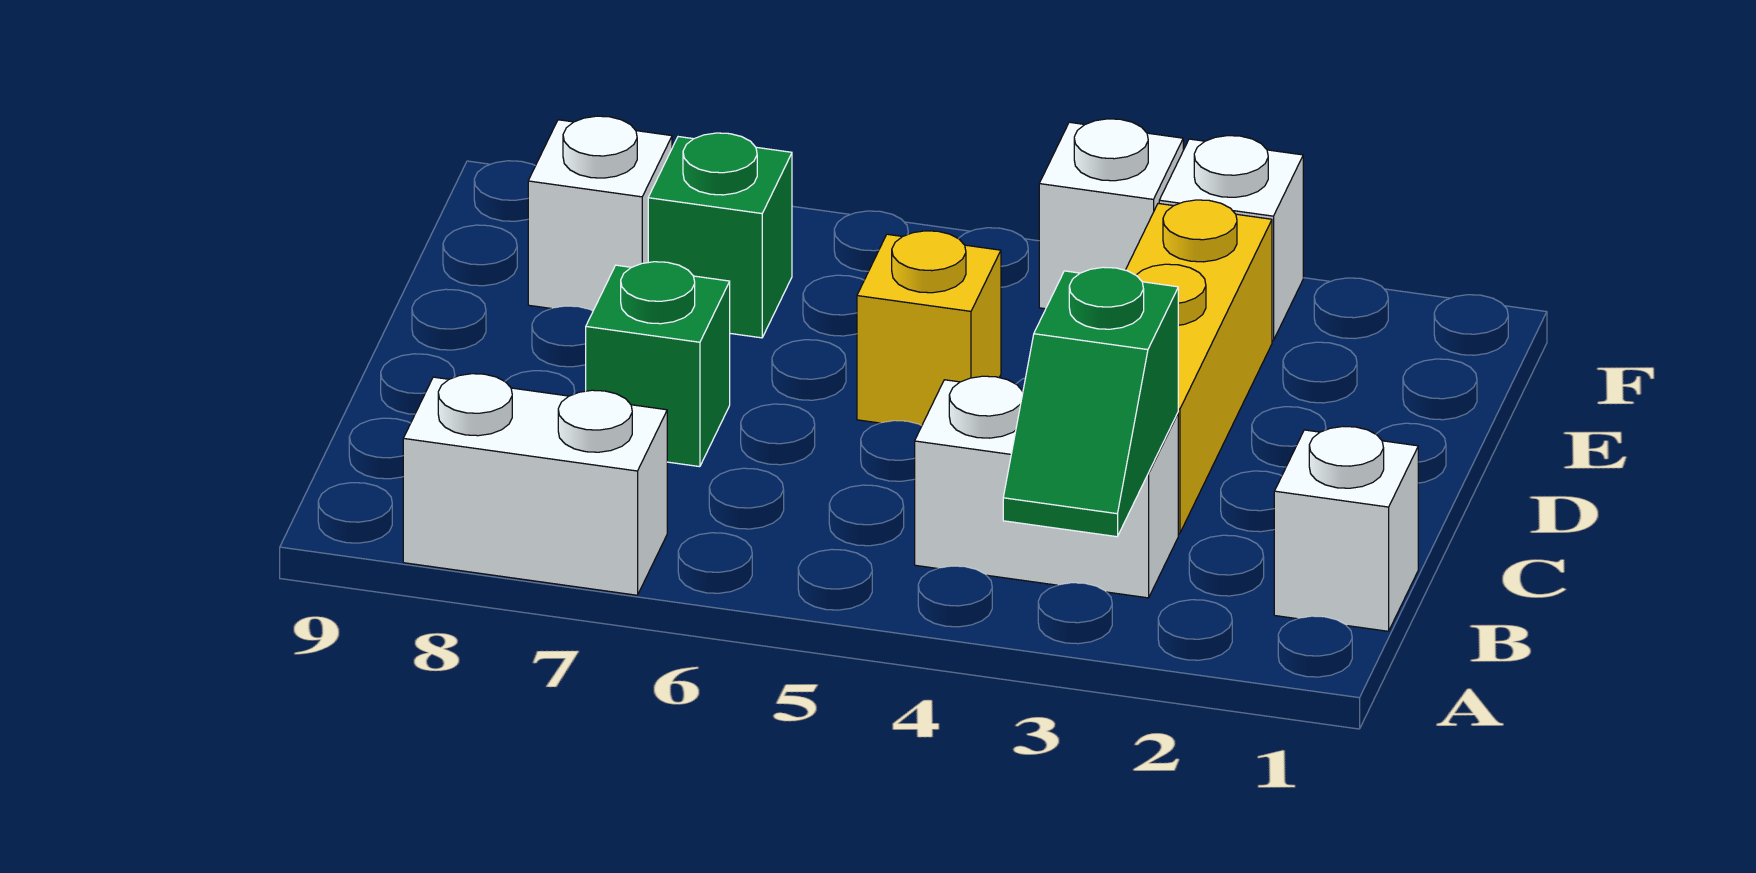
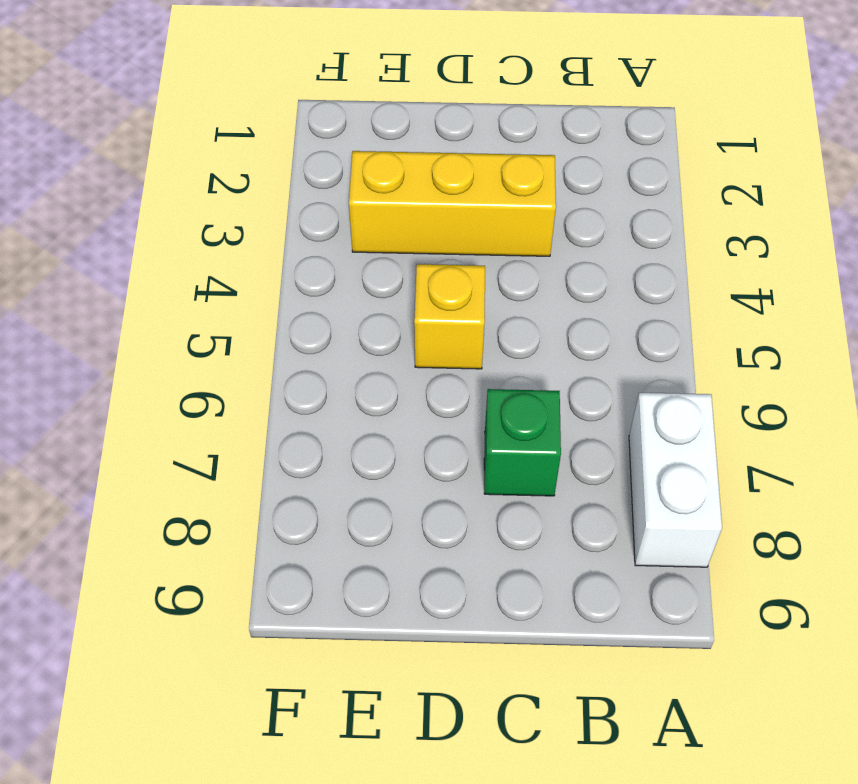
none -> white brick B1 level 1
none -> white brick B3:B4 level 1

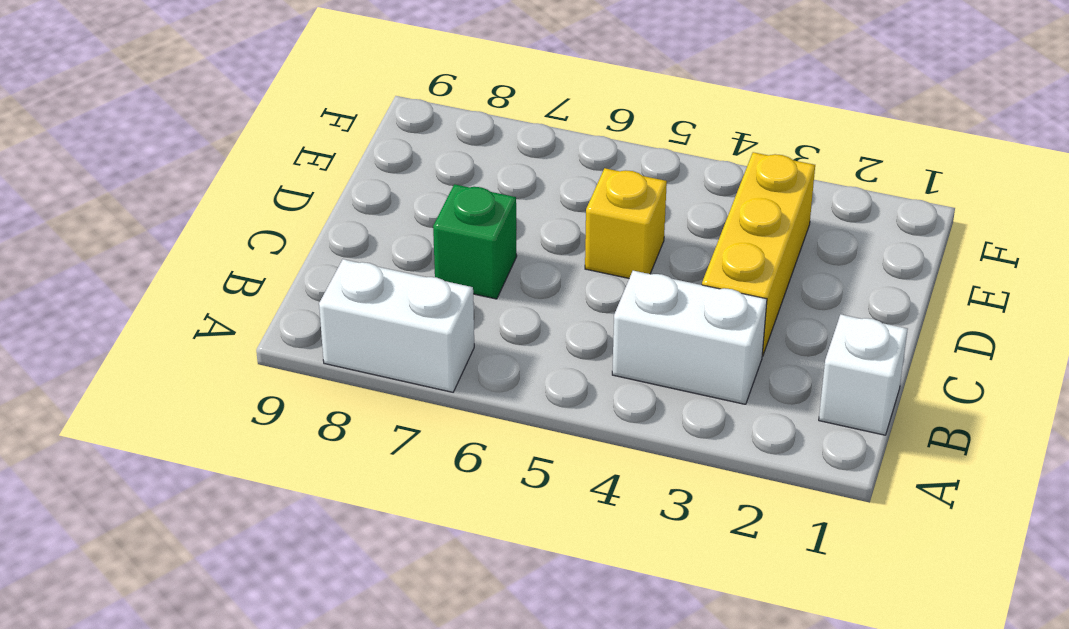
none -> green brick E7 level 1
none -> white brick E8 level 1

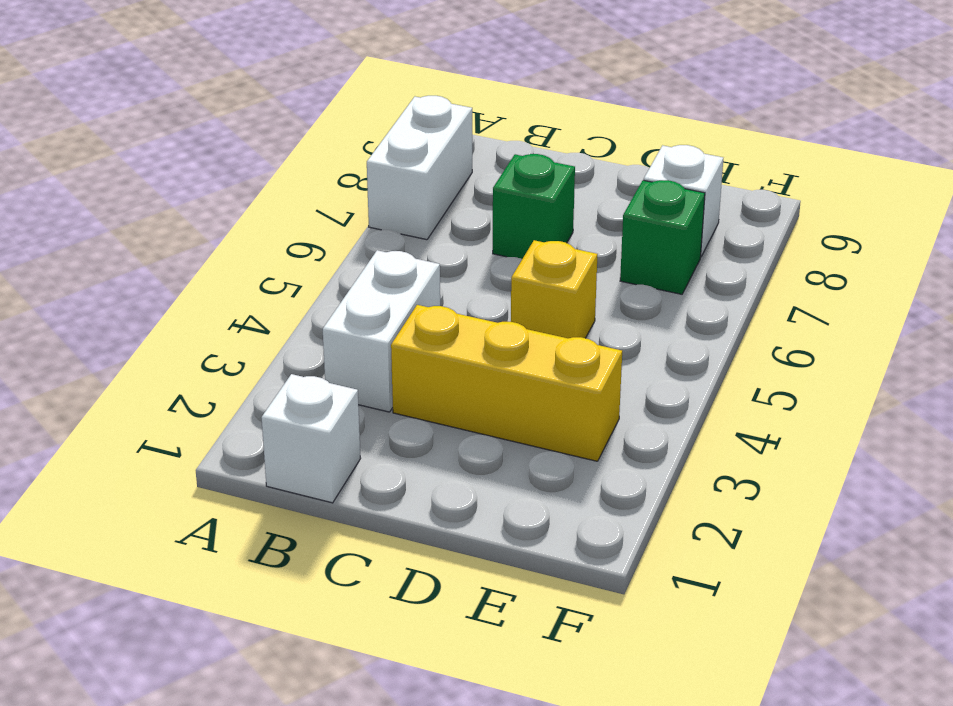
none -> white brick F3 level 1
none -> white brick F4 level 1

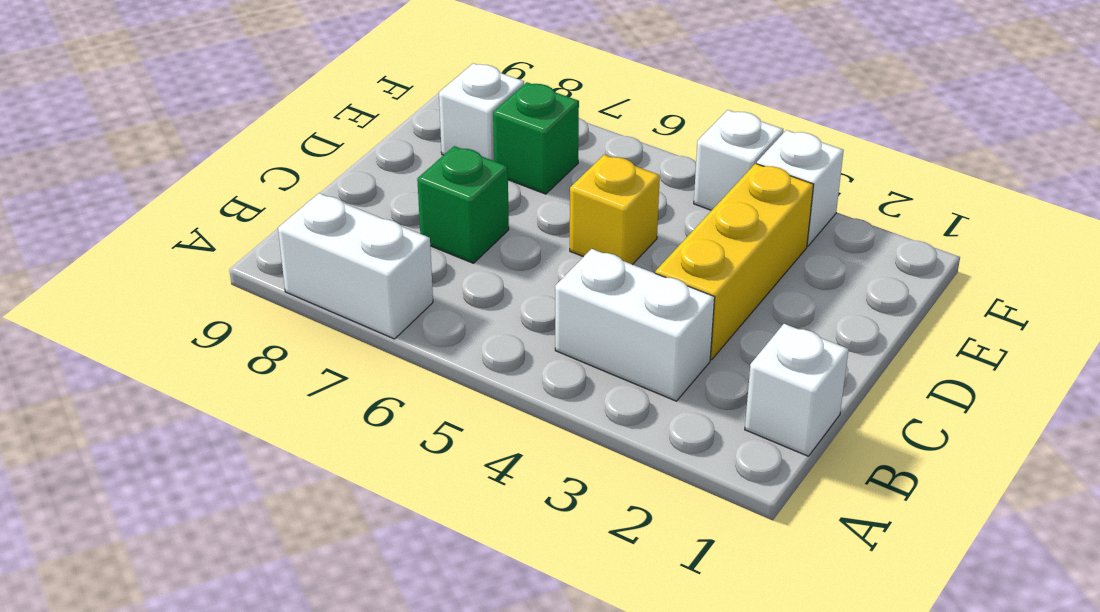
none -> green slope A3:B3 level 2 top B

